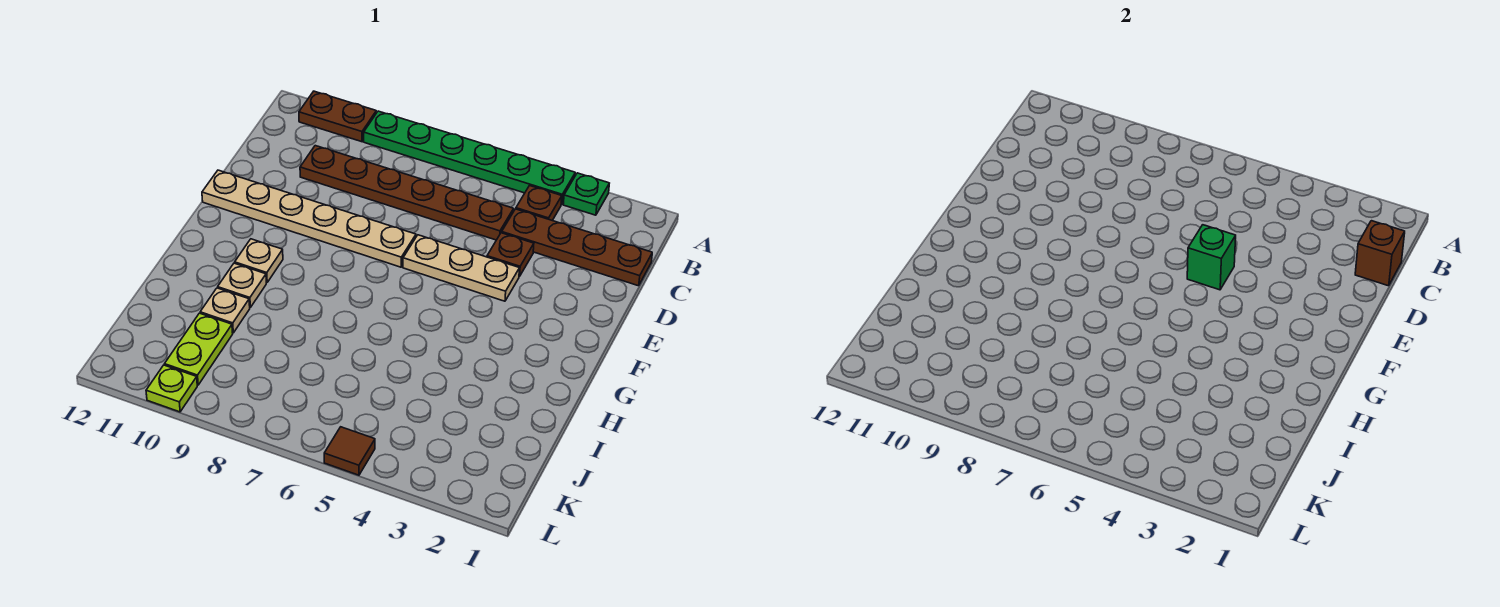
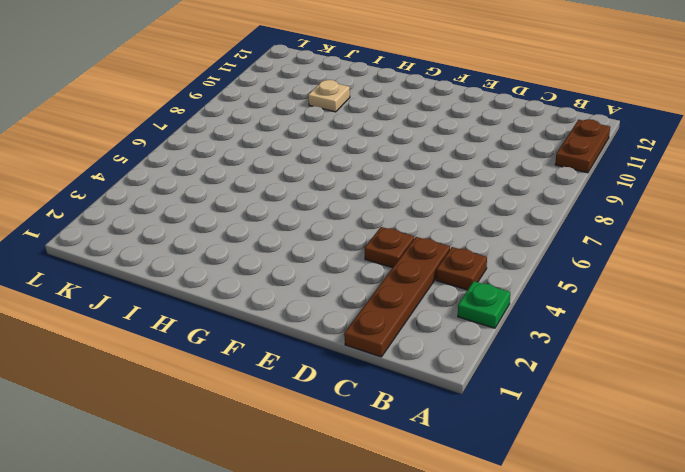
none -> green plate A4:A9 level 1
none -> brown plate C5:C10 level 1
none -> tan plate E4:E6 level 1

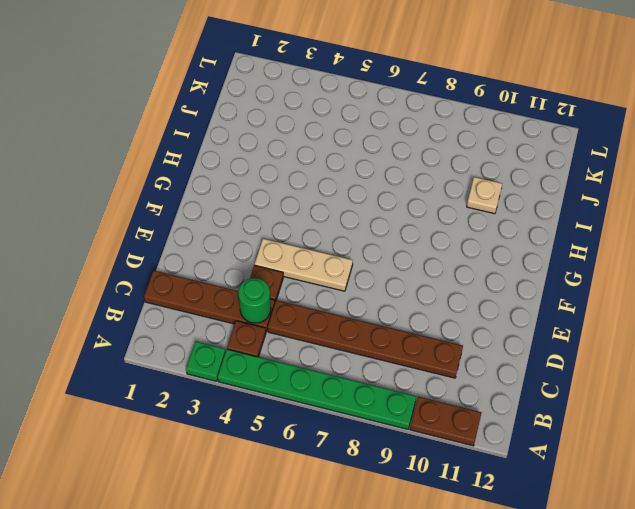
green round brick C4 level 2 -> none
none -> tan plate E7:E12 level 1
none -> tan plate G10 level 1
none -> tan plate H10 level 1

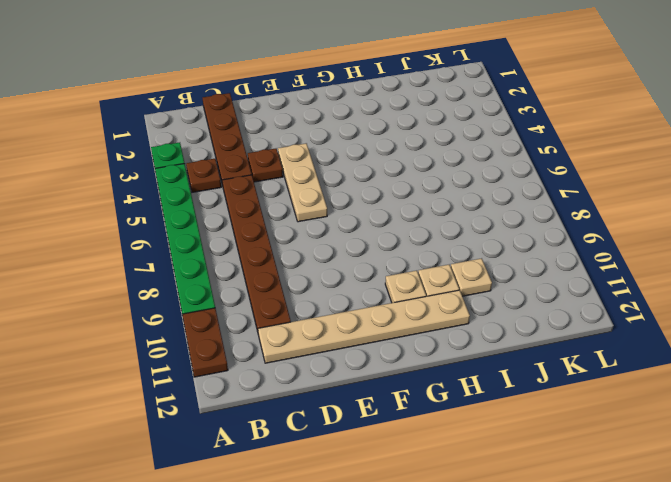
tan plate C11:H11 level 1 -> tan plate E7:E12 level 1
none -> lime plate J10:K10 level 1
none -> brown tile L5 level 1
none -> lime plate L10 level 1

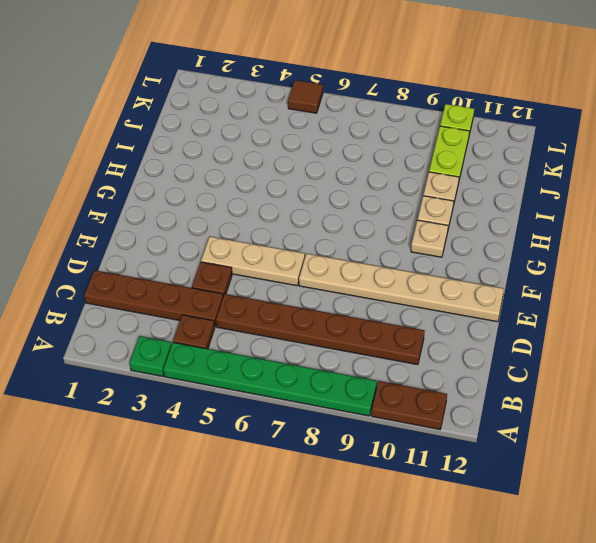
none -> brown brick C1 level 2
none -> green brick E5 level 2

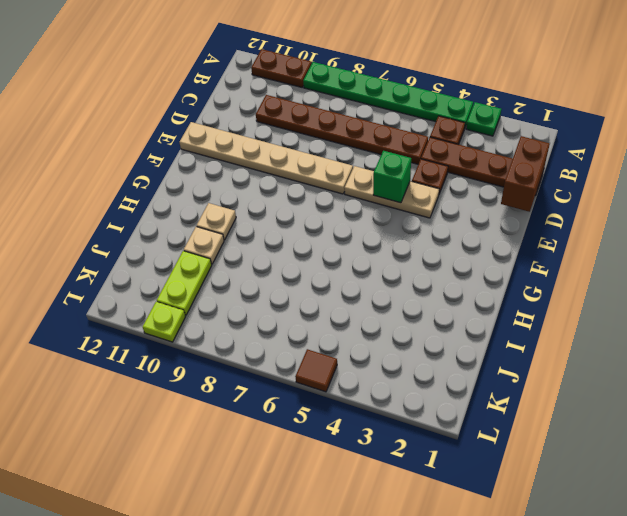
brown brick C1:D1 level 2 -> brown brick C1 level 2
none -> tan plate G10 level 1

